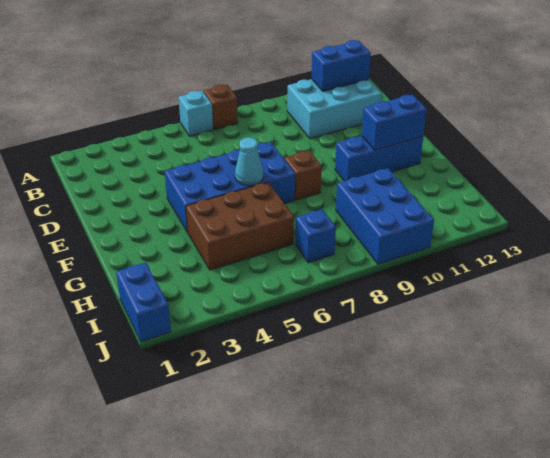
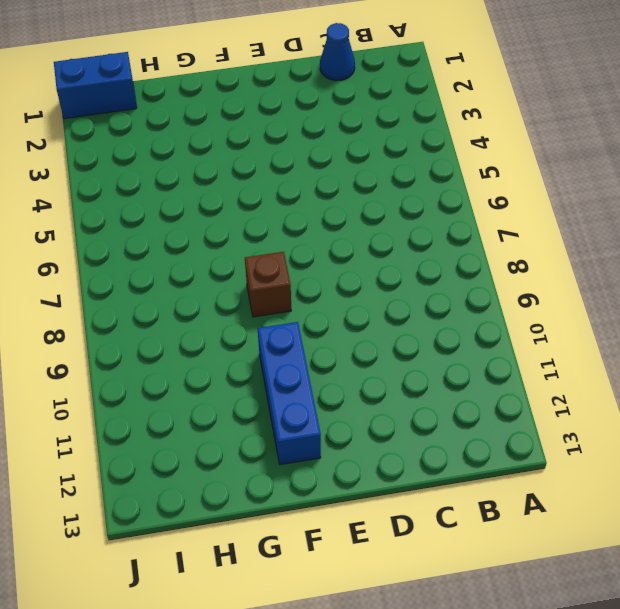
blue cone C1 level 1 -> none
none -> cyan brick A6 level 1
none -> brown brick A7 level 1
none -> cyan brick B10:C12 level 1

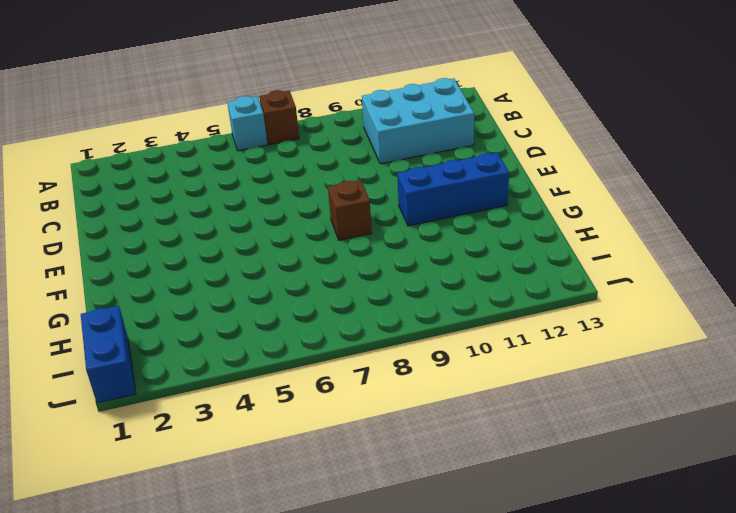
none -> blue brick E4:F7 level 1
none -> brown brick G4:H6 level 1
none -> blue brick H9:J10 level 1

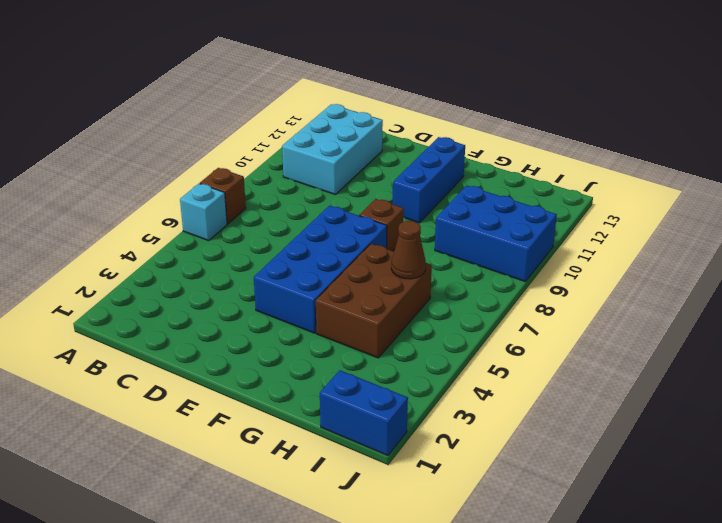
brown cone H6 level 2 -> none
none -> blue brick I7 level 1
none -> blue brick B11:B12 level 2
none -> cyan cone F6 level 2

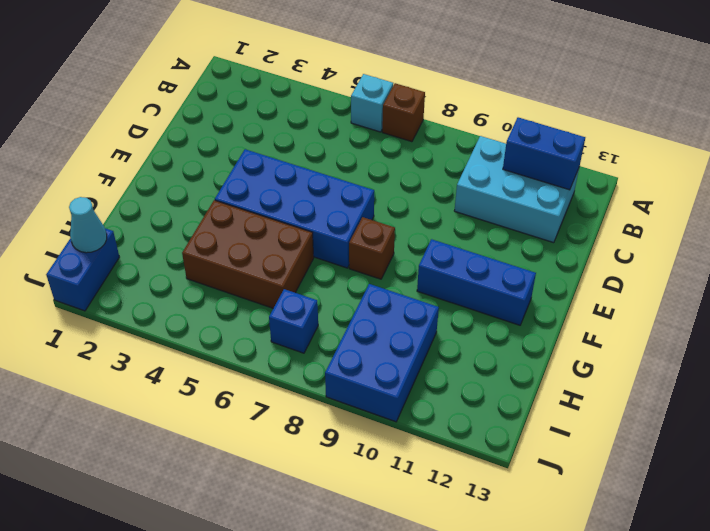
cyan cone I1 level 2 -> cyan cone F6 level 2
none -> blue brick F11:F12 level 2

